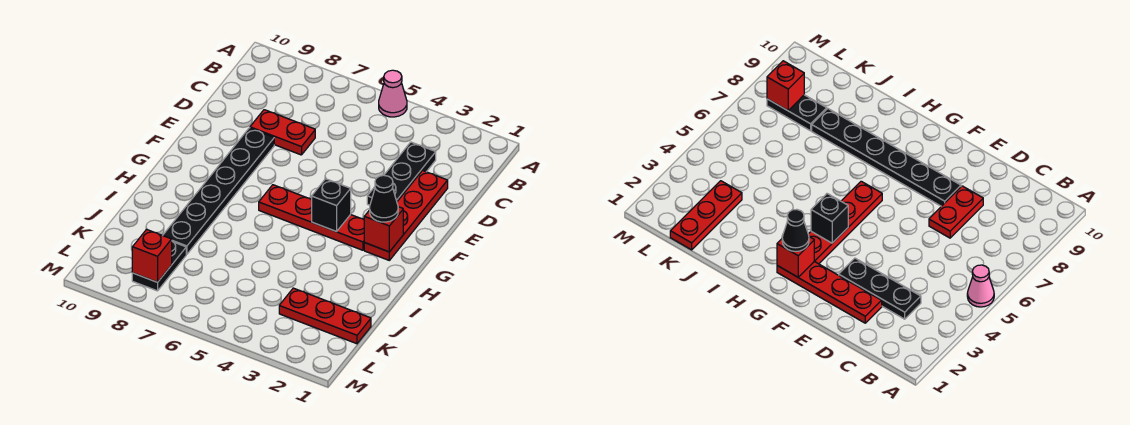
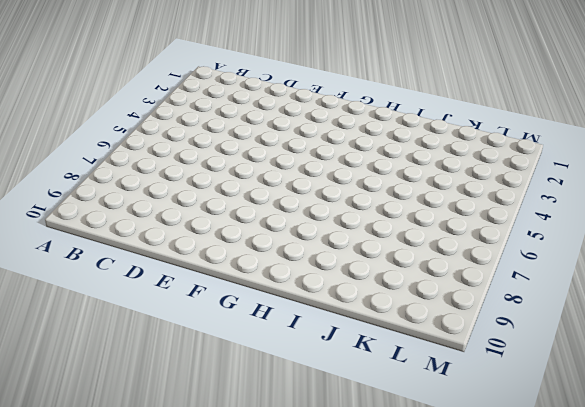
none -> pink cone A5 level 1
none -> black plate C3:E3 level 1
none -> red plate D2:G2 level 1

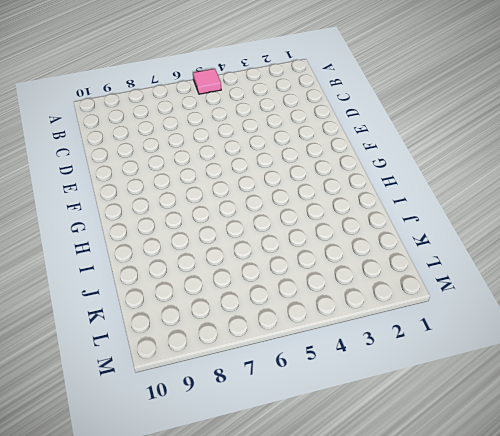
pink tile A5 level 1 -> pink cone A5 level 1
none -> black plate C3:E3 level 1
none -> red plate D2:G2 level 1
none -> red plate D7:D8 level 1

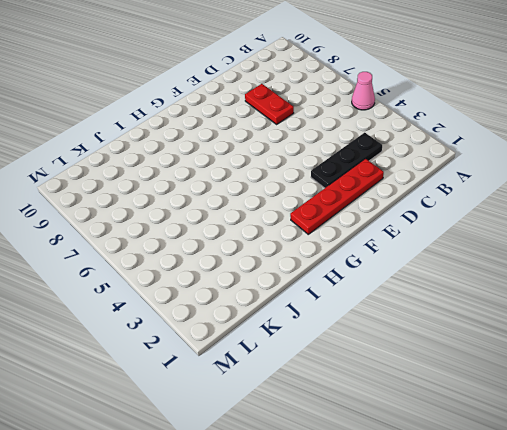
none -> black plate E8:J8 level 1
none -> red plate G3:G6 level 1
none -> red plate K1:K3 level 1

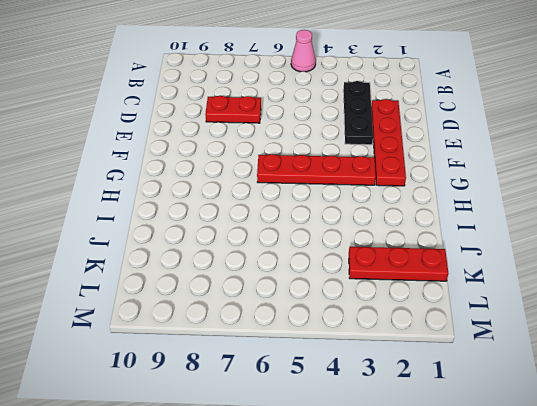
none -> black plate E8:J8 level 1
none -> black plate K8:L8 level 1
none -> red brick G2 level 2

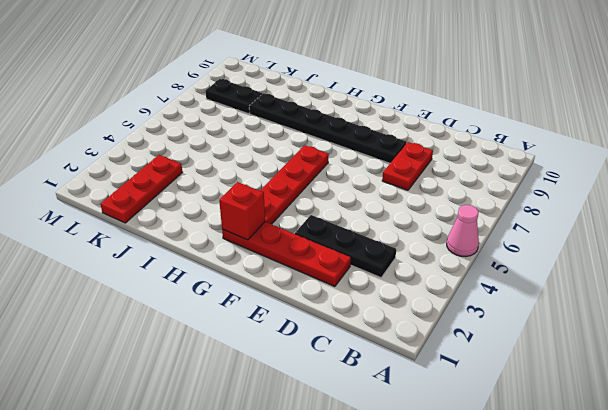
none -> black brick G4 level 2
none -> red brick L8 level 2
none -> black cone G2 level 3

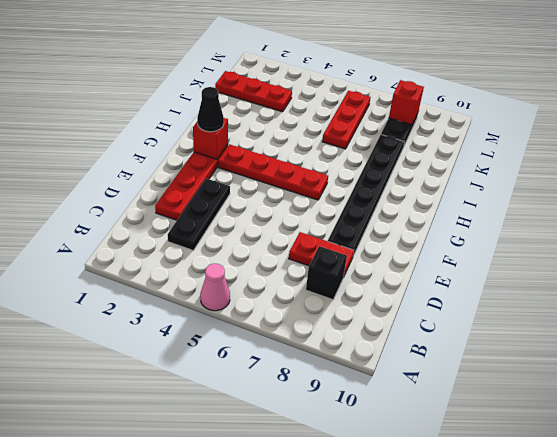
black brick C8 level 1 -> black brick G4 level 2
red plate J6:L6 level 1 -> none

